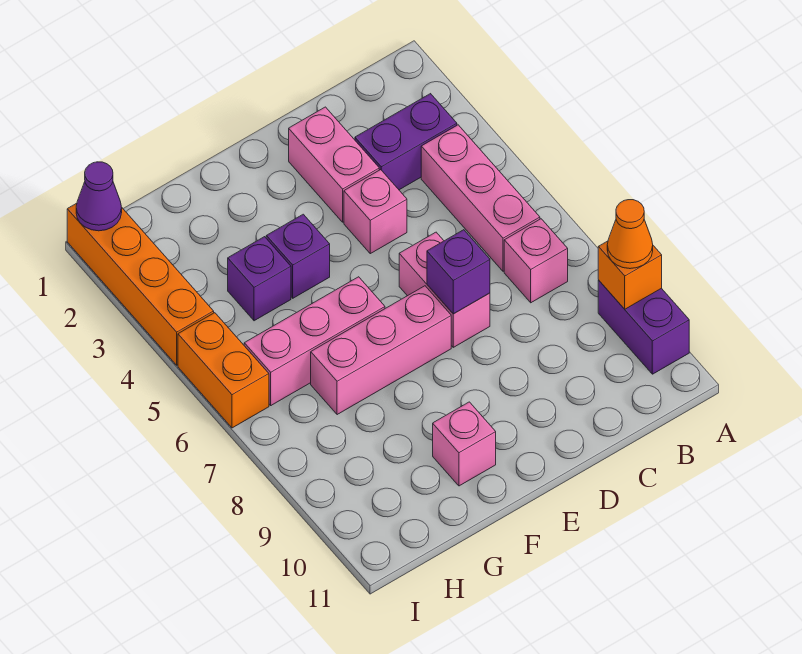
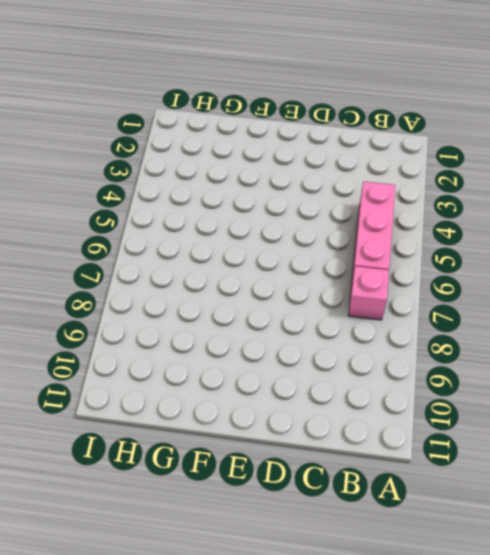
none -> purple brick A9:A10 level 1
none -> purple brick B3:C3 level 1
none -> pink brick D2:D3 level 1

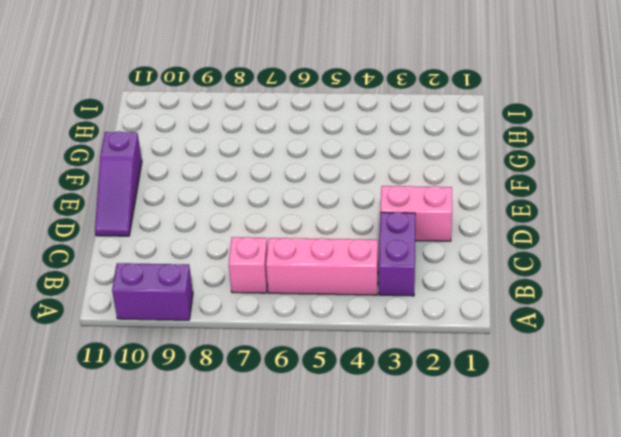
purple slope D11:F11 level 1 top F -> none
none -> pink brick D4 level 1
none -> pink brick D6:D7 level 1
none -> pink brick E7:G7 level 1

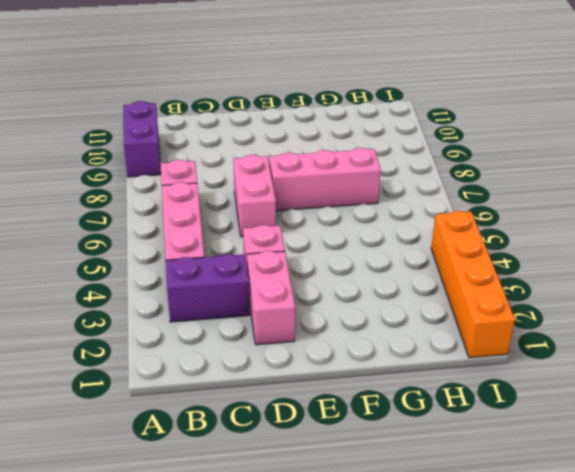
none -> purple brick F4 level 1
none -> pink brick F6:H6 level 1
none -> pink brick F10 level 1

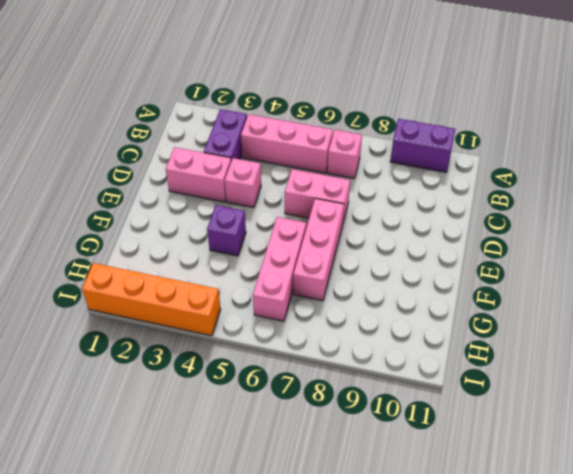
none -> pink brick F10 level 1
none -> purple brick G4 level 1
none -> orange brick I5:I6 level 1

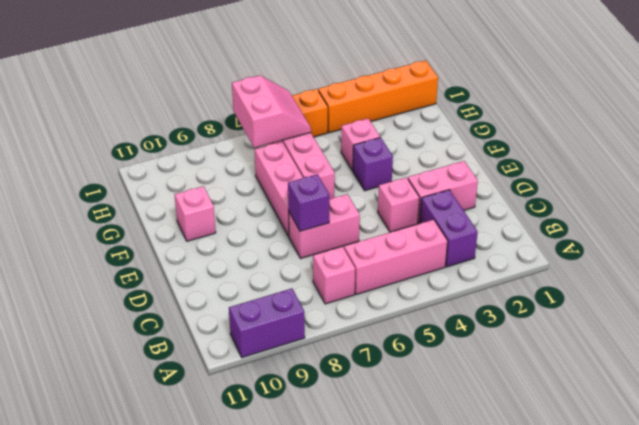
pink brick G4 level 1 -> purple brick G4 level 1
pink slope H6:I7 level 2 top 7 -> none
none -> orange brick A9 level 2
none -> purple cone I1 level 2
none -> orange cone A9 level 3

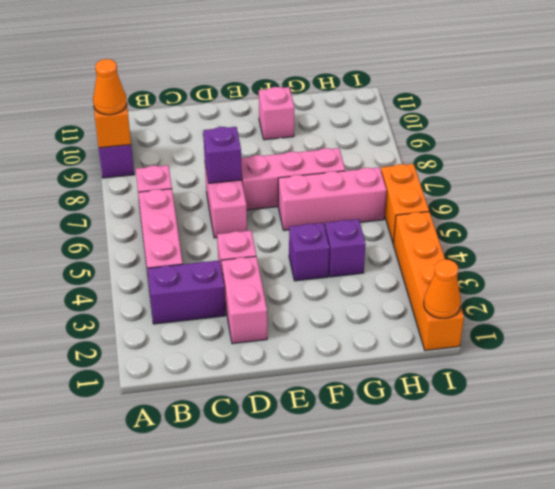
orange cone I1 level 2 -> purple cone I1 level 2

